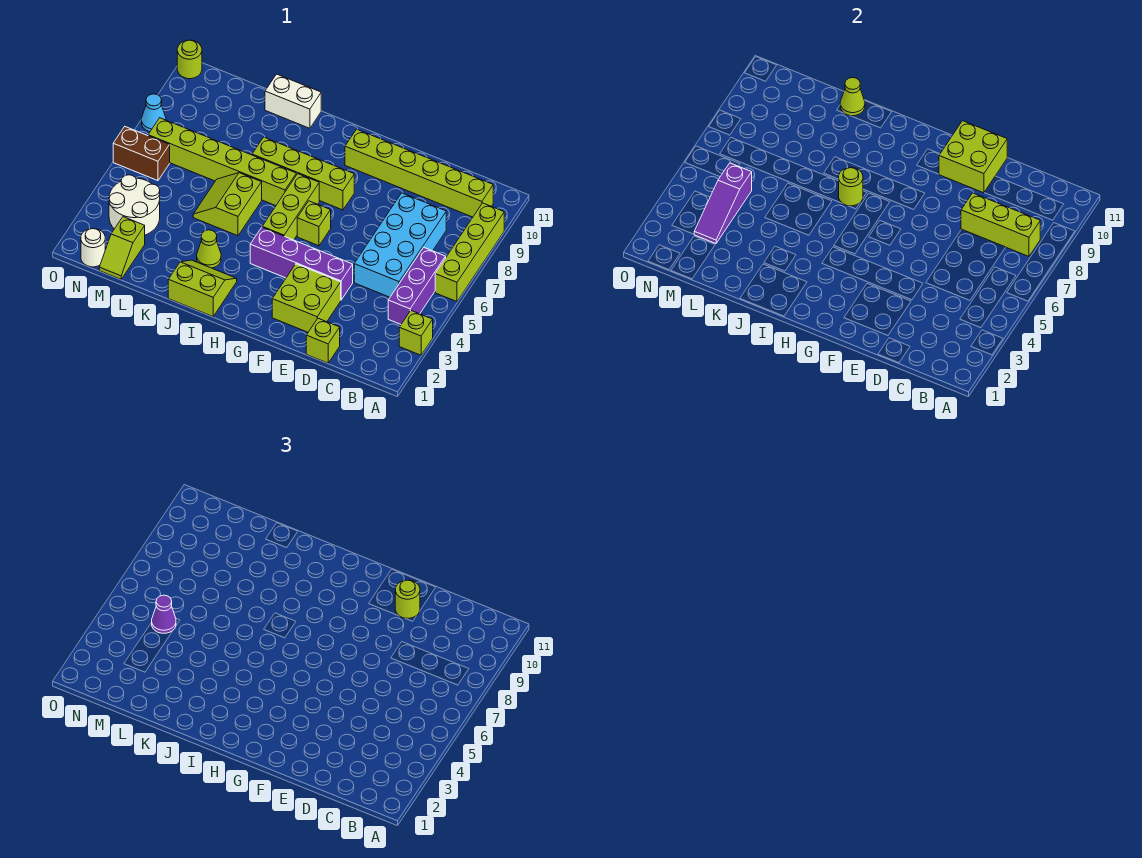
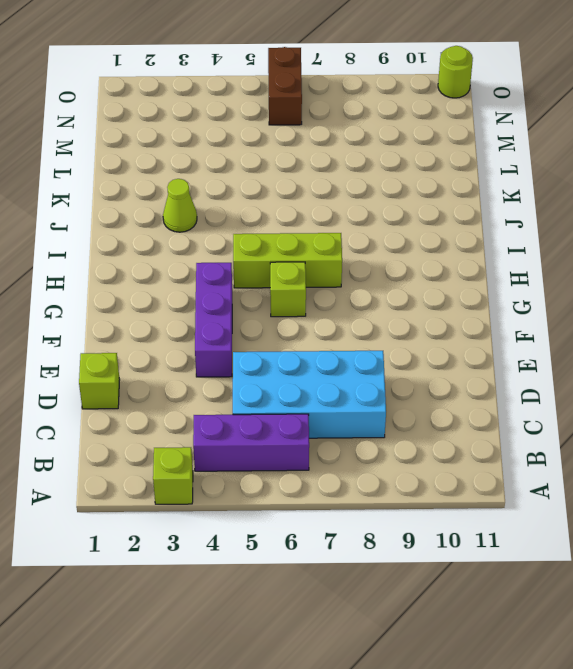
purple brick E4:G4 level 1 -> purple brick E4:H4 level 1
none -> lime brick A6:A9 level 1
none -> lime brick B10:G10 level 1
none -> lime brick E2:F3 level 1

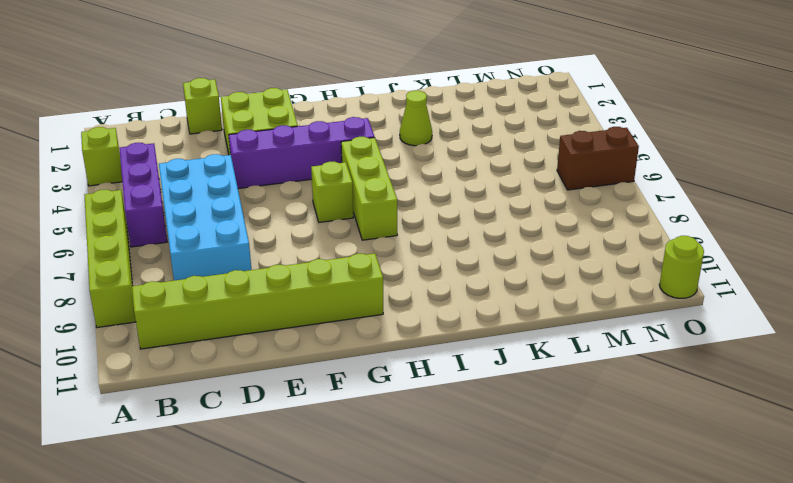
none -> lime brick G8:J8 level 1
none -> lime slope I1:J2 level 1 top 1
none -> lime brick I7:N7 level 1

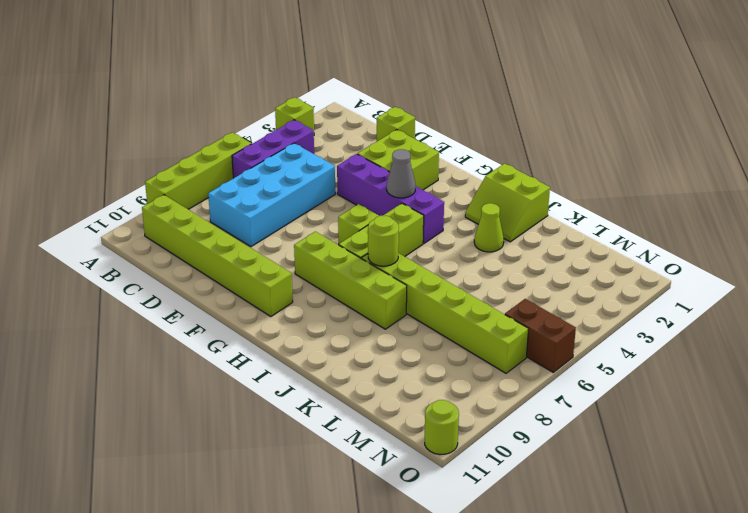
grey cone G4 level 2 -> none
none -> lime slope J5:K6 level 1 top J
none -> white brick J11:K11 level 1
none -> lime slope M1:M2 level 1 top 2

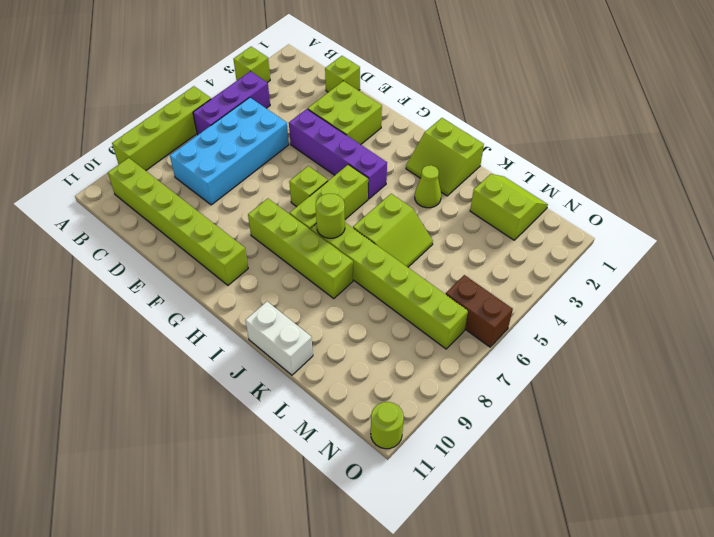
lime slope L1:M2 level 1 top 2 -> lime slope M1:M2 level 1 top 2
none -> white round brick M3:N4 level 1
none -> white round brick N1 level 1
none -> cyan cone O8 level 1

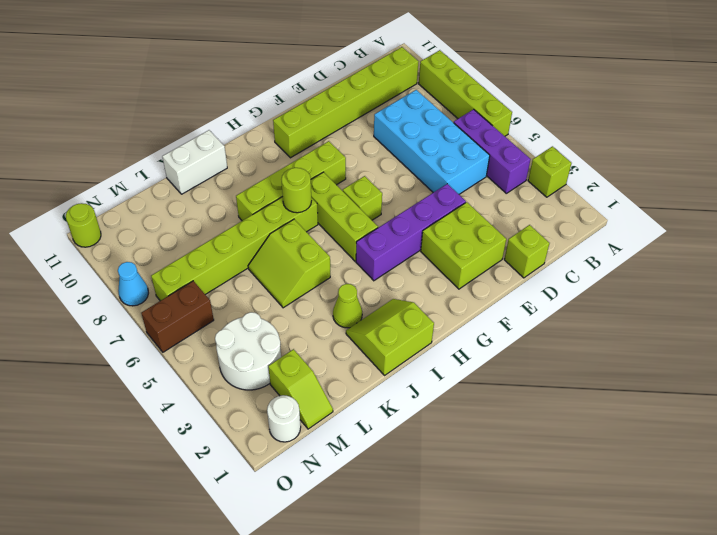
none -> lime brick B8:D8 level 2
none -> lime brick E10:F11 level 2
none -> lime cone K11 level 2

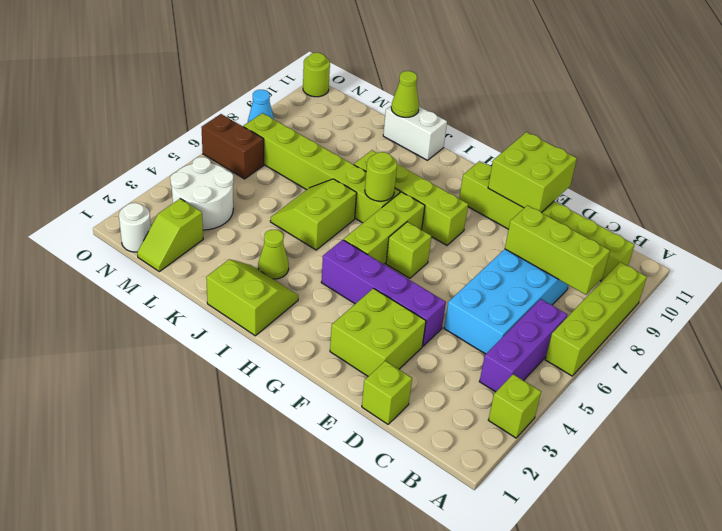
none -> purple slope M3:M5 level 2 top 5
none -> lime round brick E10 level 3
none -> purple cone M5 level 3

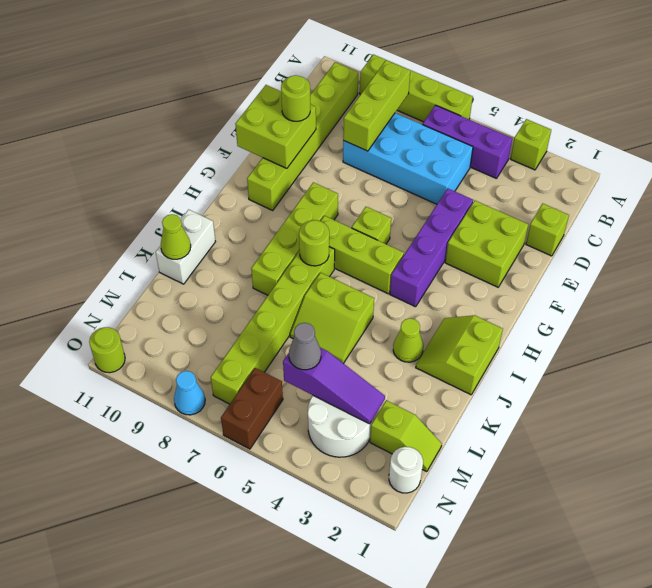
grey cone M5 level 3 -> purple cone M5 level 3

